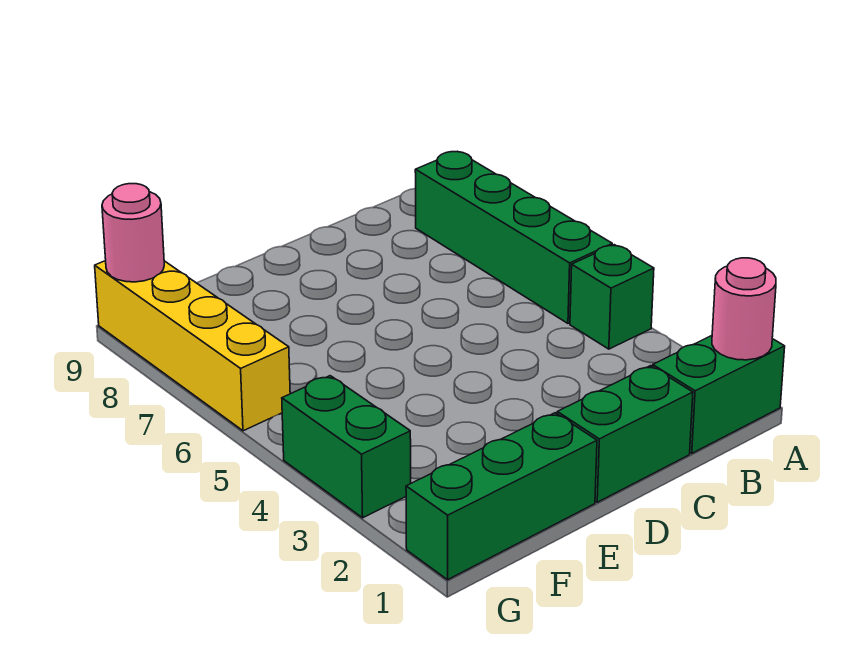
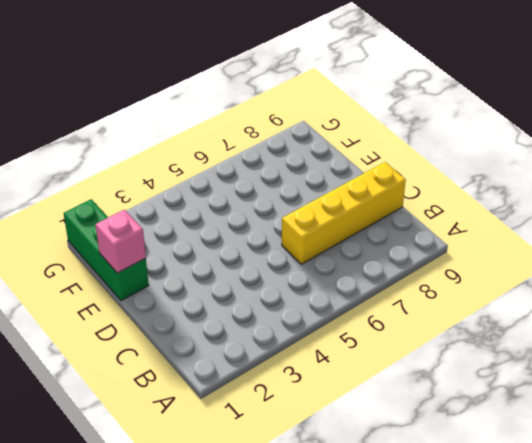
yellow brick C6:C9 level 1 -> yellow brick G6:G9 level 1
pink brick E1 level 2 -> none
none -> green brick A1:B1 level 1
none -> green brick A4 level 1

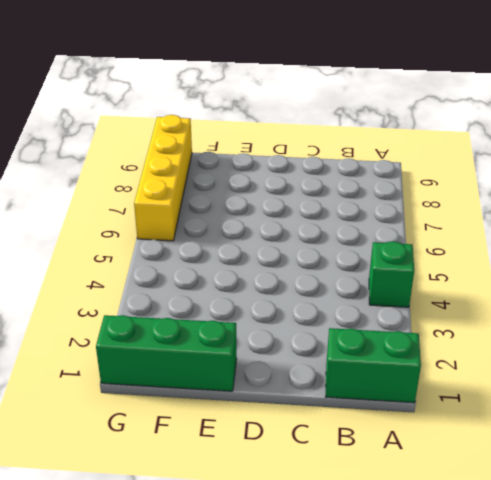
none -> green brick A5:A8 level 1
none -> green brick C1:D1 level 1

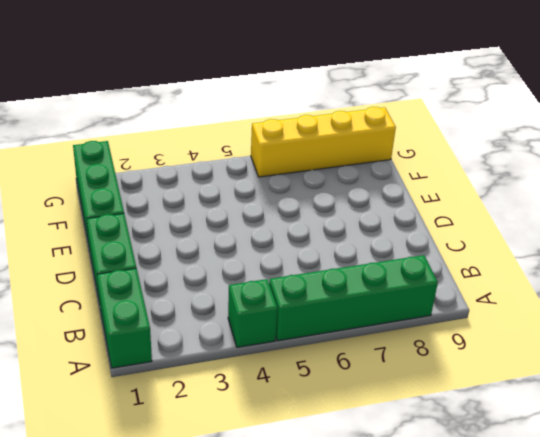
none -> green brick G3:G4 level 1
none -> pink round brick A1 level 2

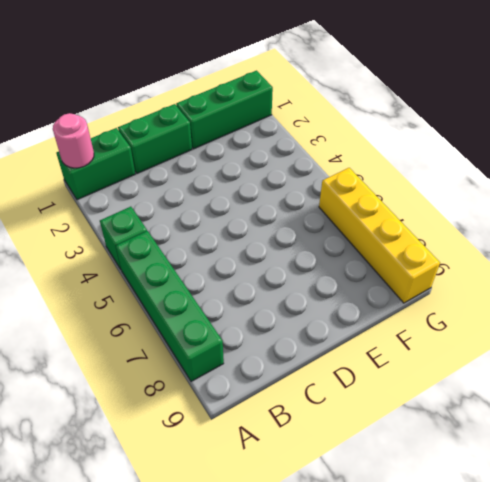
none -> green brick G3:G4 level 1
none -> pink round brick G9 level 2

